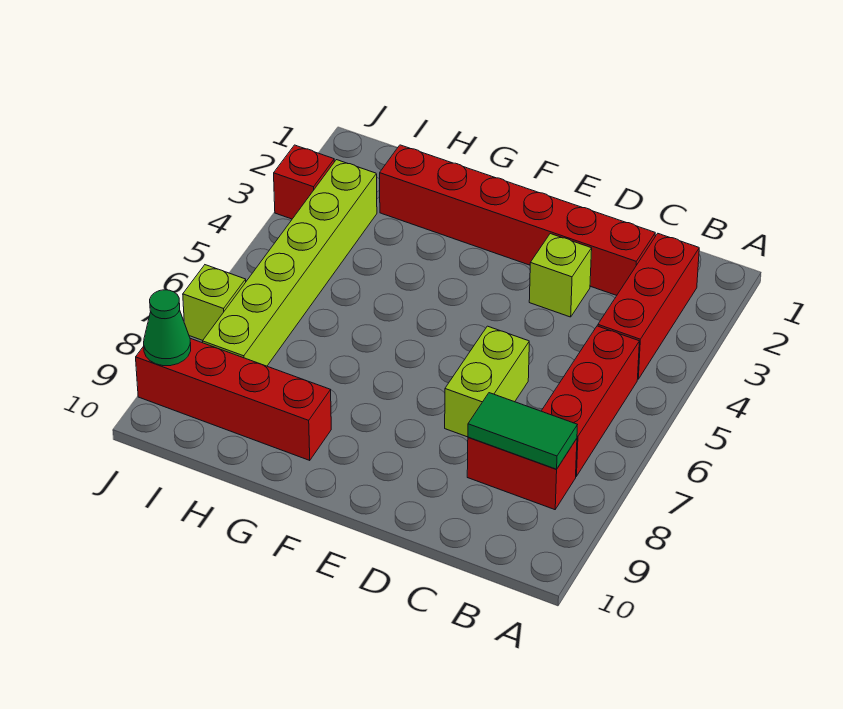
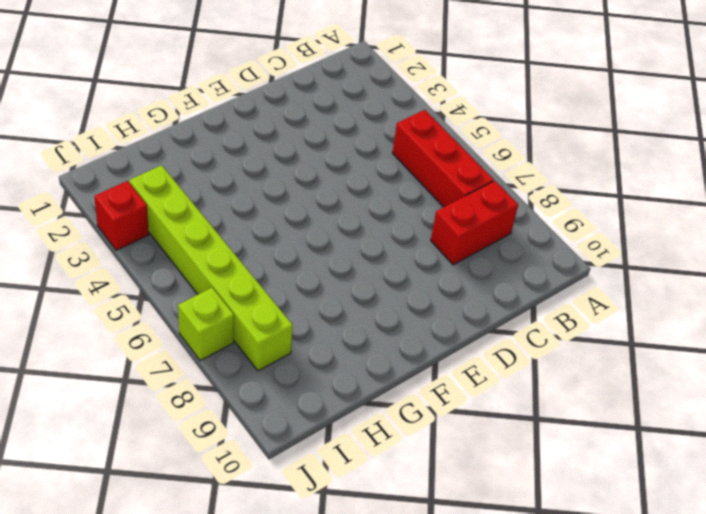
none -> red brick B2:B4 level 1
none -> red brick C2:H2 level 1
none -> lime brick D3 level 1

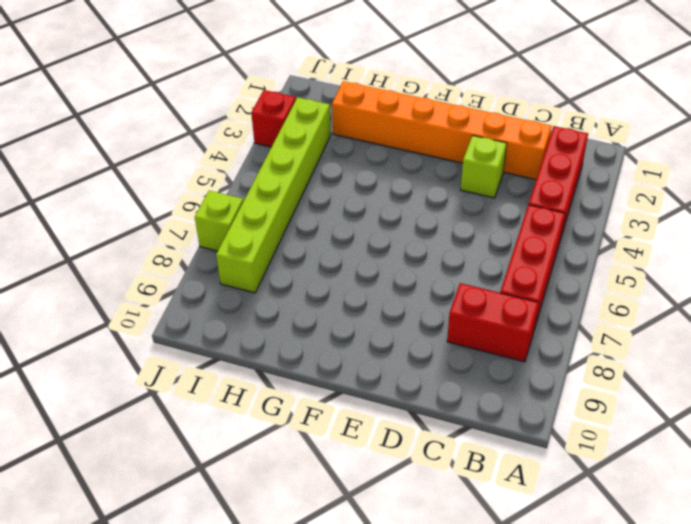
orange brick C2:H2 level 1 -> red brick C2:H2 level 1
none -> lime brick D6:D7 level 1
none -> red brick G9:J9 level 1
none -> green tile B8:C8 level 2

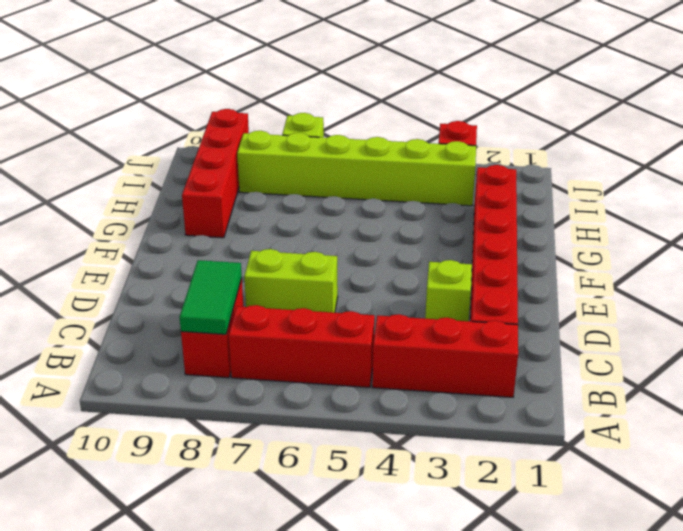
none -> green cone J9 level 2

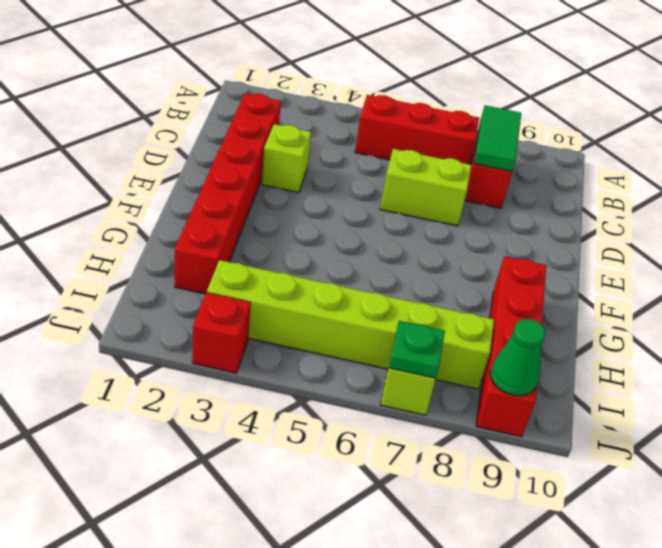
green plate J7 level 2 -> none
none -> red brick B2:B4 level 1

